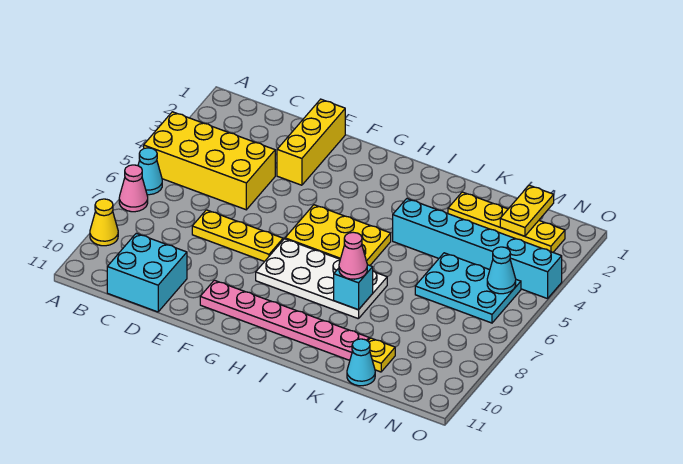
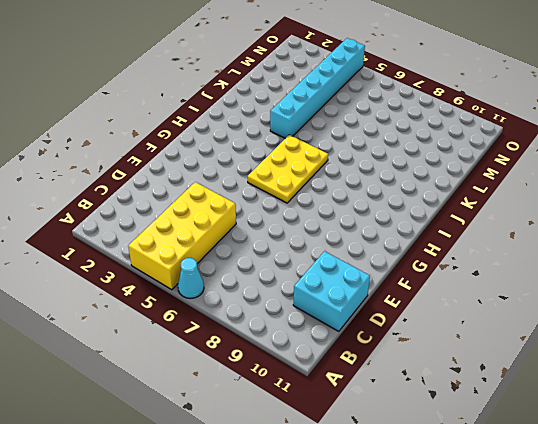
none -> pink cone A7 level 1
none -> yellow cone A9 level 1
none -> yellow plate D7:F7 level 1

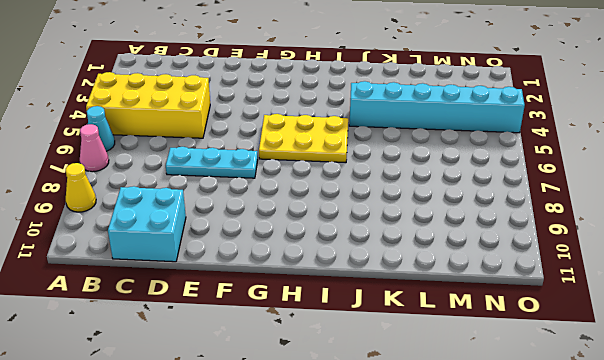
cyan plate D7:F7 level 1 -> yellow plate D7:F7 level 1
none -> yellow brick E1:E3 level 1
none -> pink plate F10:K10 level 1
none -> white plate G7:J8 level 1

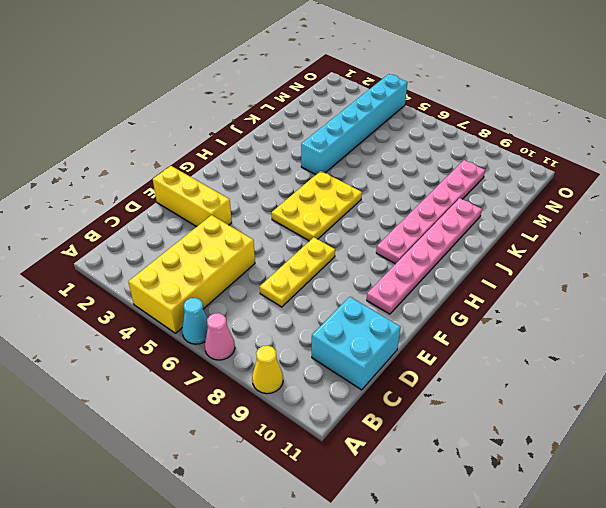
pink plate H9:M9 level 1 -> none
none -> white plate G7:J8 level 1
none -> yellow plate K2:N2 level 1
none -> cyan plate L5:N6 level 1

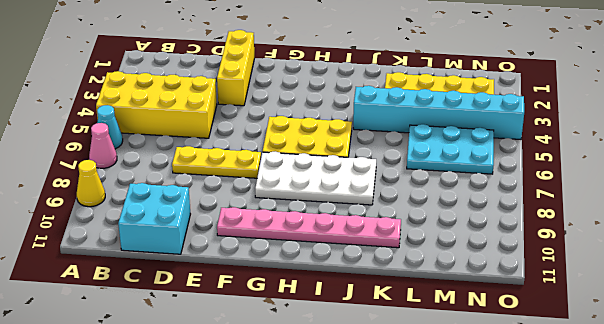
none -> yellow plate L10 level 1
none -> cyan cone L11 level 1
none -> cyan brick J8 level 2

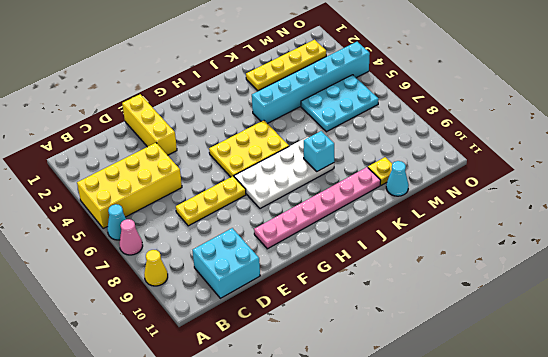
none -> yellow plate M1:M2 level 2
none -> cyan cone N5 level 2
none -> pink cone J8 level 3

